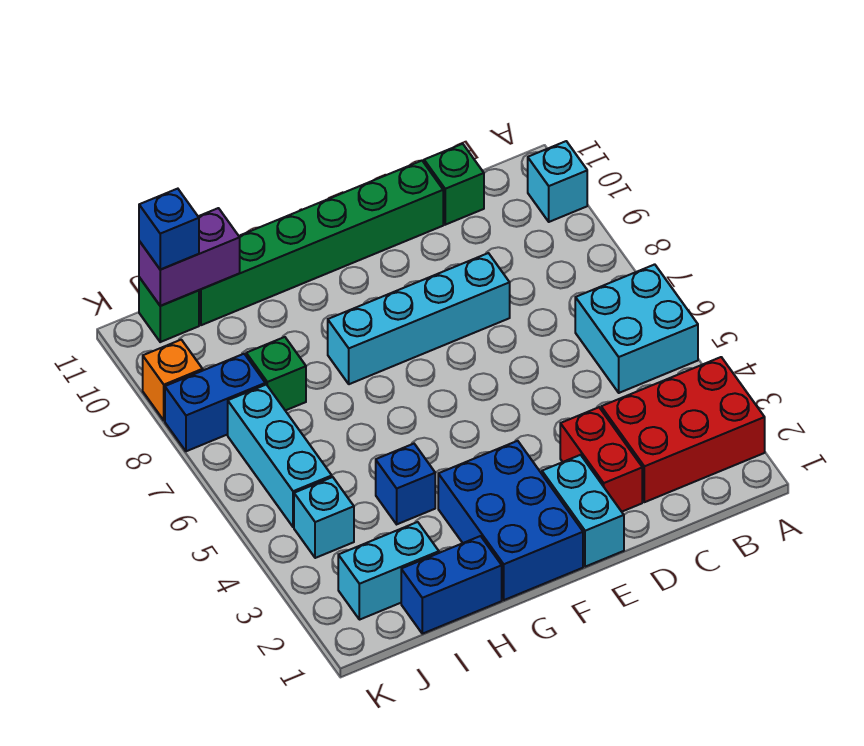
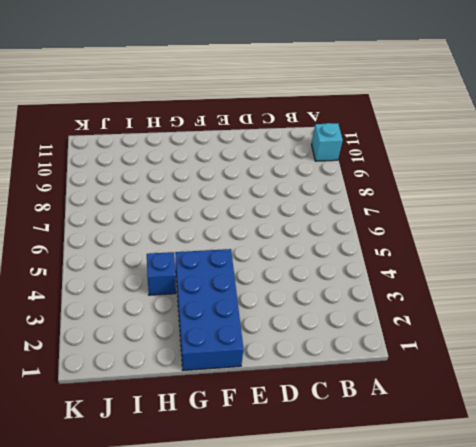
blue brick F1:G4 level 1 -> blue brick F1:G3 level 1
none -> red brick A2:C3 level 1
none -> cyan brick A5:B6 level 1
none -> green brick C11 level 1

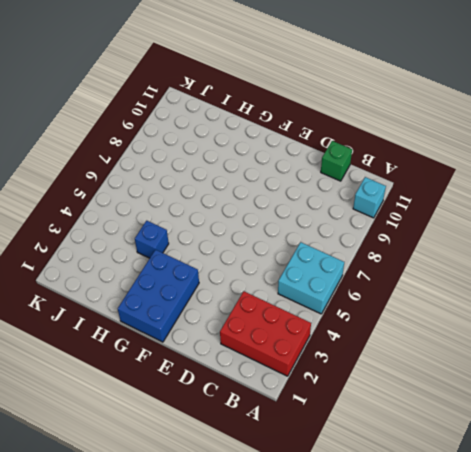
none -> red brick D2:D3 level 1
none -> cyan brick D8:G8 level 1
none -> green brick D11:I11 level 1

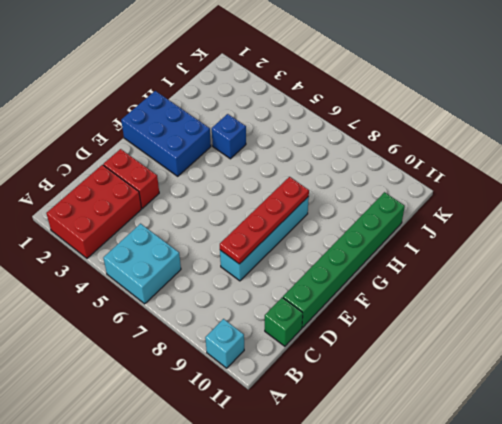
red plate D8:G8 level 2 -> none
none -> cyan brick E1:E2 level 1
none -> blue brick H1:I1 level 1
none -> cyan brick I2:J2 level 1

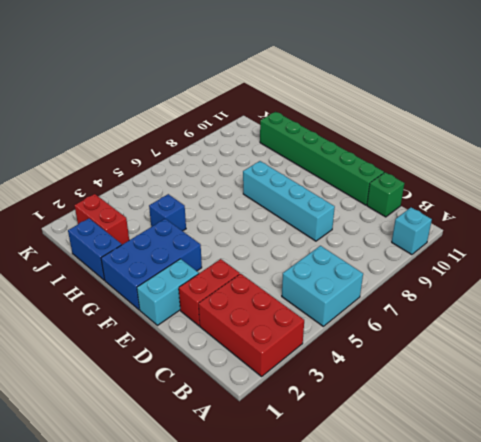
red brick I2:J2 level 1 -> cyan brick I2:J2 level 1
none -> green brick I8 level 1
none -> cyan brick J4 level 1
none -> cyan brick J5:J7 level 1

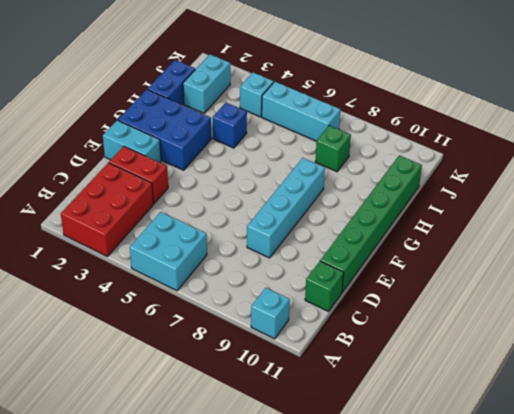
none -> blue brick J8:K8 level 1
none -> green brick J11 level 1
none -> orange brick K9 level 1

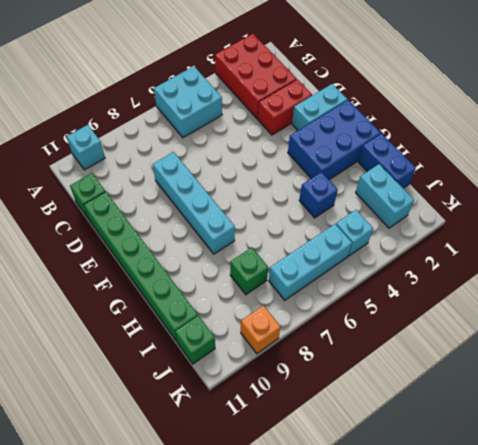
none -> blue brick J8:K8 level 1
none -> purple brick I11:J11 level 2
none -> blue brick J11 level 3

